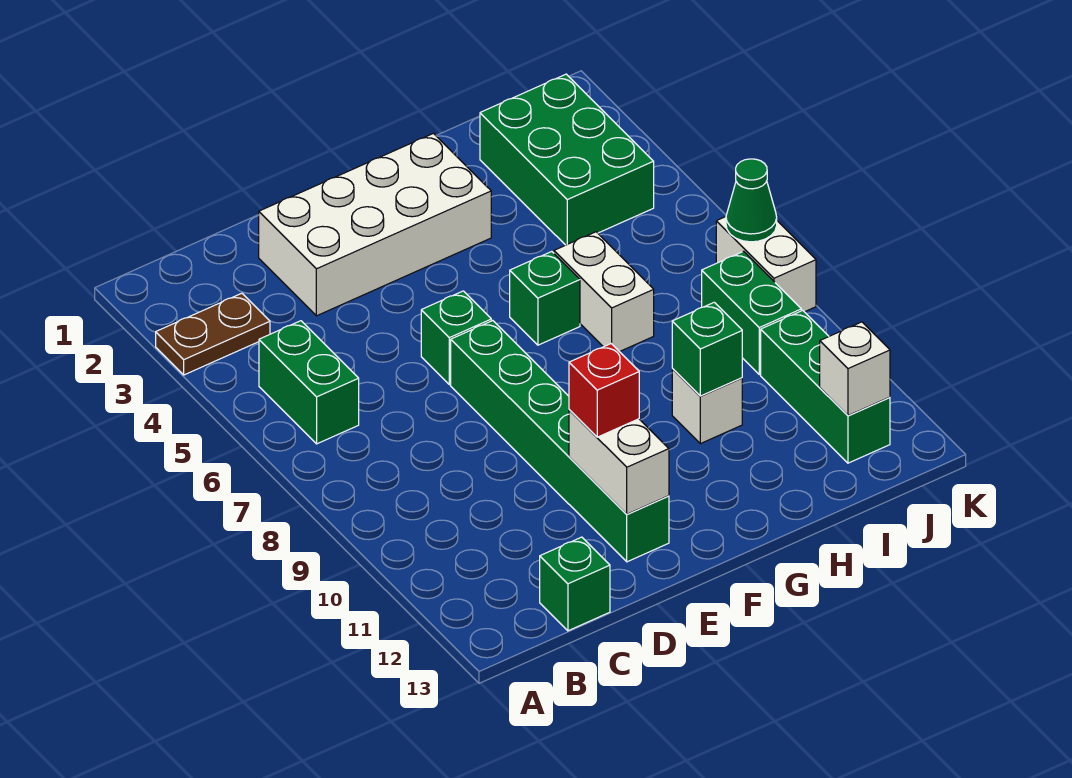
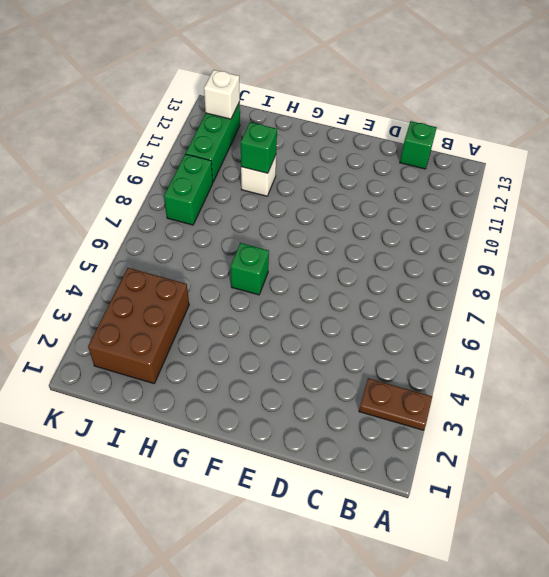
brown brick I2:J4 level 1 -> green brick I2:J4 level 1
none -> green brick B5:B6 level 1
none -> white brick D2:G3 level 1
none -> green brick E6 level 1

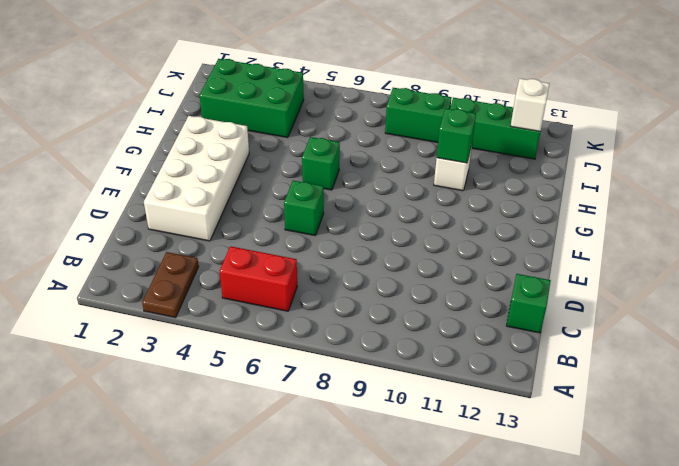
red brick B5:B6 level 1 -> green brick B5:B6 level 1
none -> green brick E7:E12 level 1
none -> white brick H6:H7 level 1
none -> white brick K7:K8 level 1

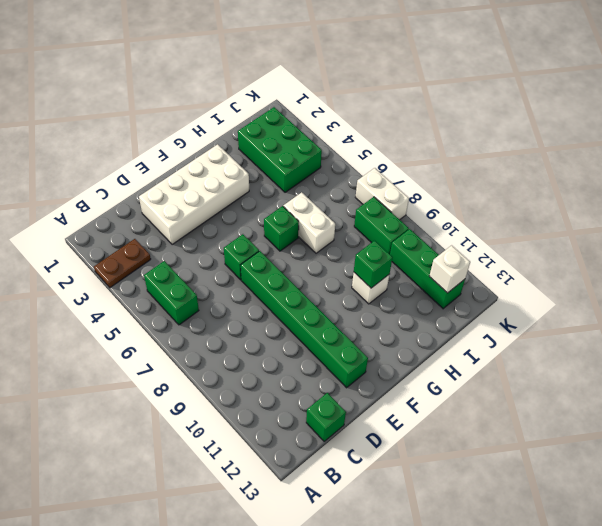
none -> white brick E11:E12 level 2
none -> green cone K7 level 2
none -> red brick E11 level 3

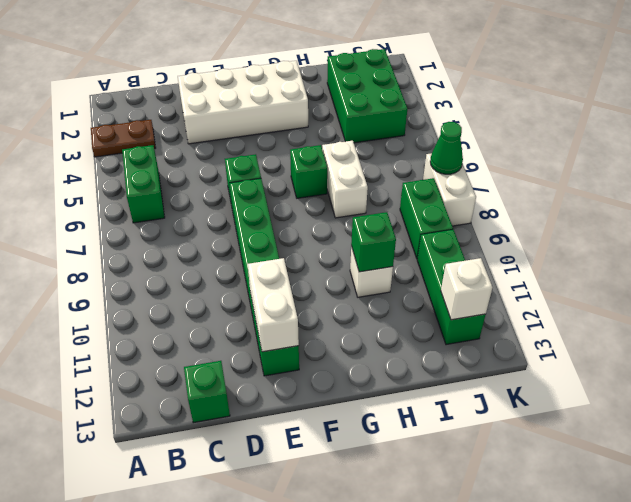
none -> red brick E11 level 3

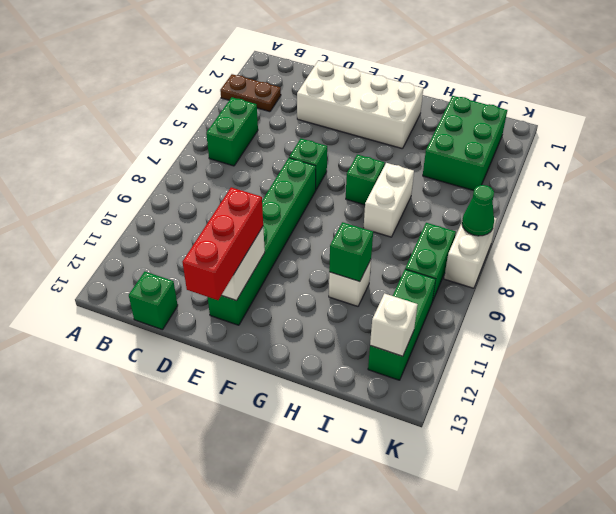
red brick E11:E13 level 3 -> red brick E11 level 3

